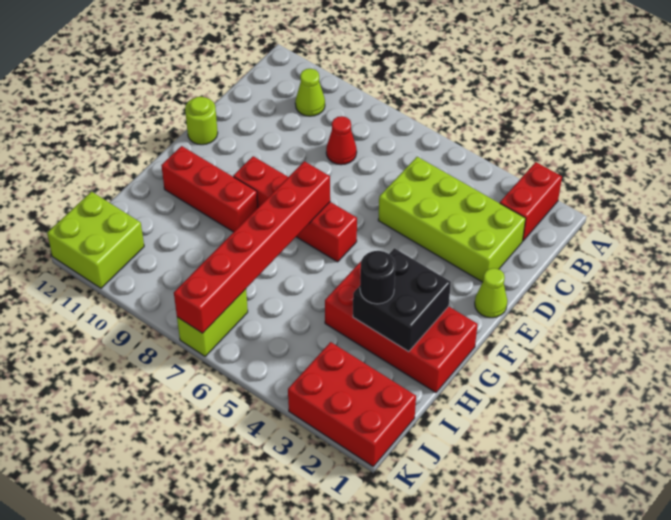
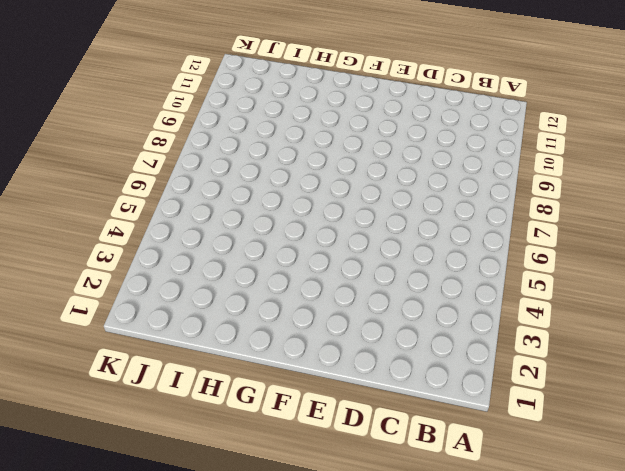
none -> red brick A2:B2 level 1
none -> lime cone B10 level 1
none -> lime brick C2:D5 level 1

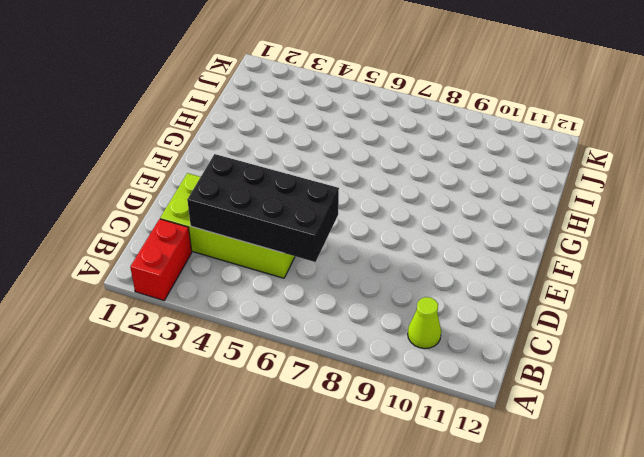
black brick C3:D6 level 2 -> none
none -> red cone C8 level 1
none -> lime cone E1 level 1
none -> lime round brick E12 level 1

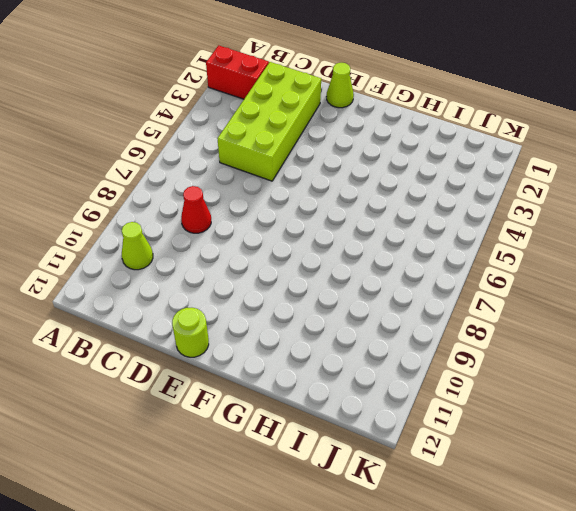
none -> red brick F6:F9 level 1
none -> red brick G1:H4 level 1
none -> red brick G9:G11 level 1

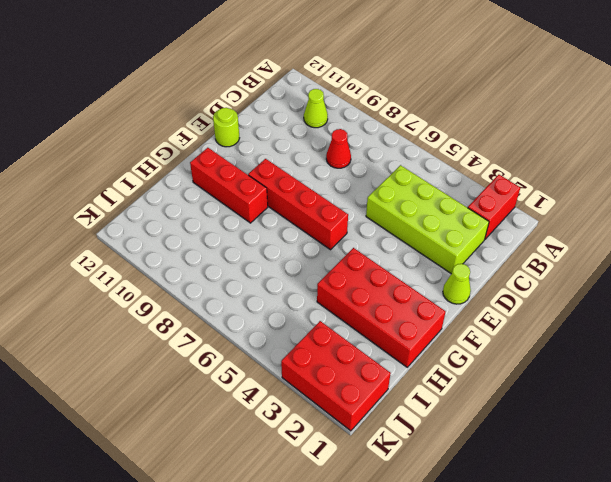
none -> lime brick J7:K7 level 1
none -> lime brick J11:K12 level 1
none -> red brick F7:K7 level 2

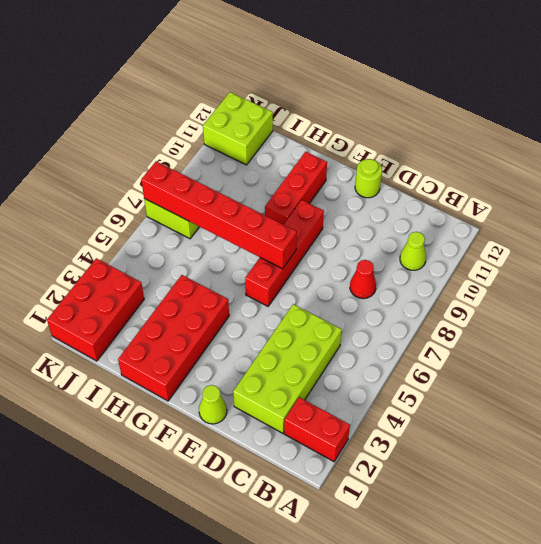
none -> black brick G2:H3 level 2
none -> black round brick H3 level 3

